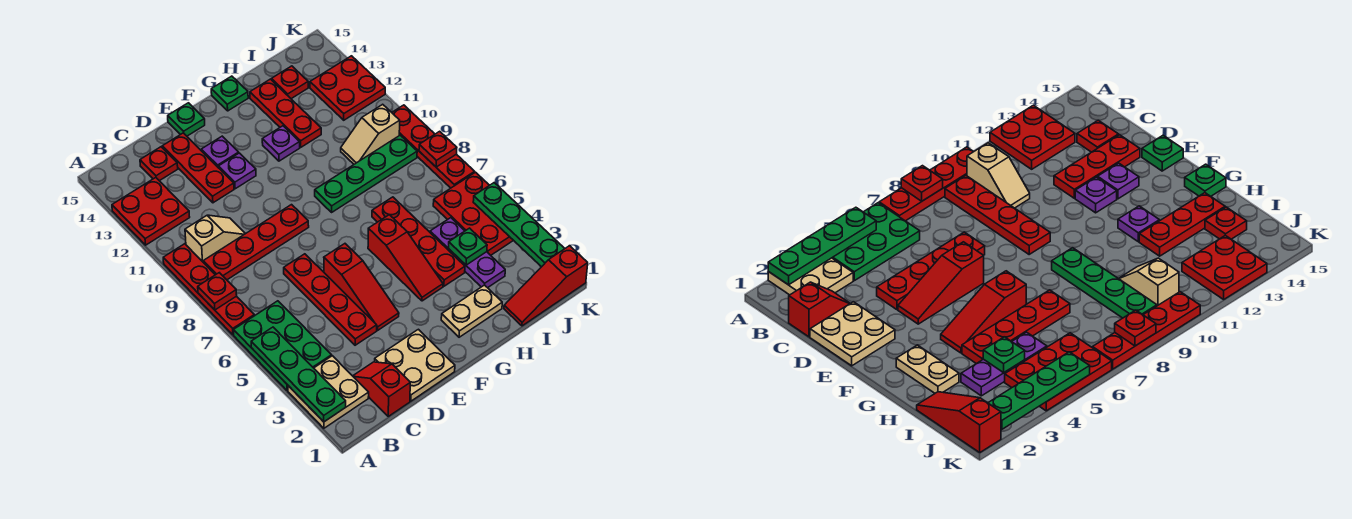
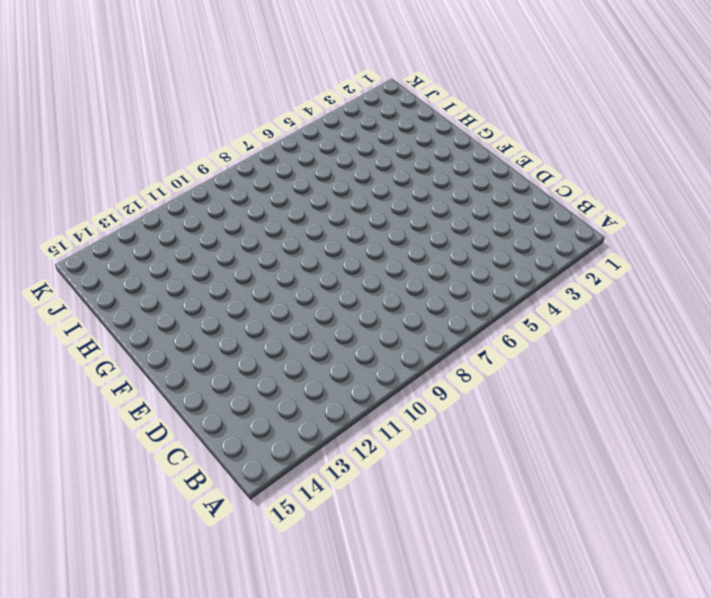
none -> tan plate A2:B3 level 1
none -> green plate A4:B6 level 1
none -> red plate A7:A10 level 1
none -> red plate A12:B13 level 1

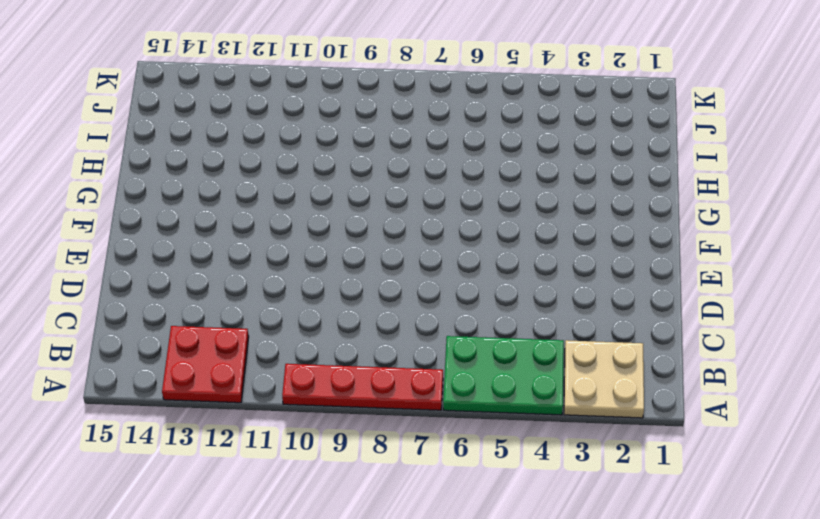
none -> red plate B9:E9 level 1
none -> tan slope B10:C10 level 1 top B
none -> red slope C1:C2 level 1 top 1
none -> red plate C14 level 1

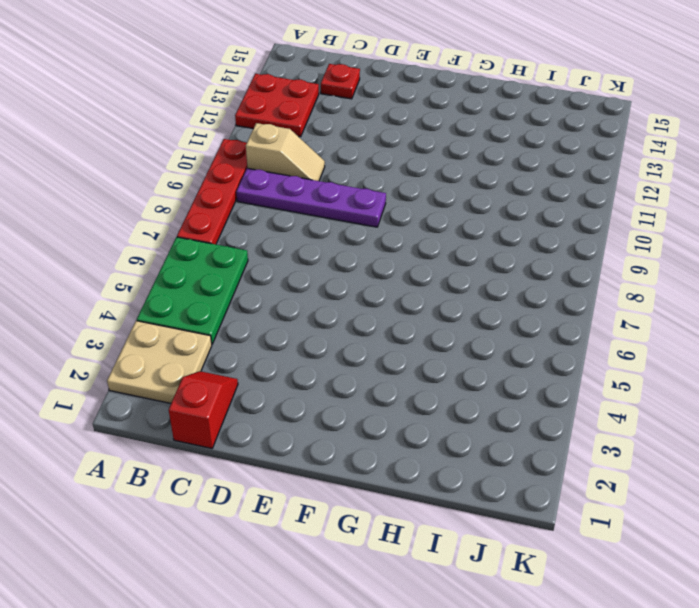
purple plate B9:E9 level 1 -> red plate B9:E9 level 1
none -> tan plate D1:E2 level 1
none -> red plate D4:D7 level 1
none -> red plate D12:D14 level 1
none -> red slope E4:E6 level 1 top 6

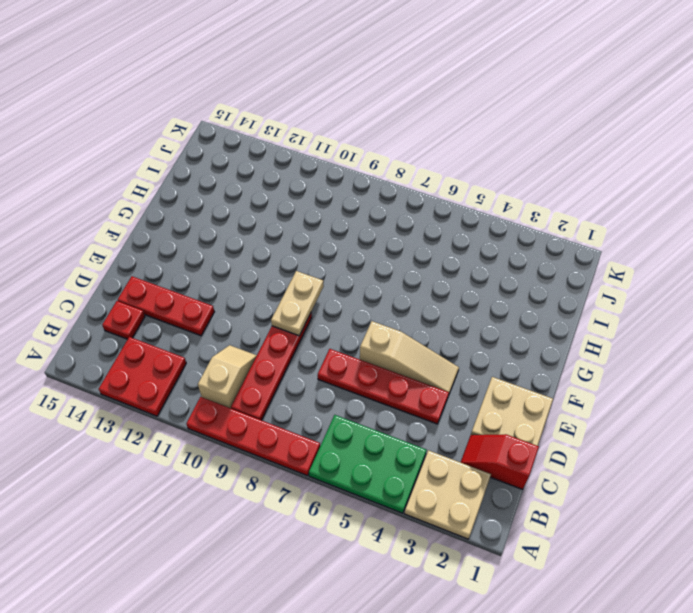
tan slope E4:E6 level 1 top 6 -> red slope E4:E6 level 1 top 6
tan plate E9:F9 level 2 -> tan plate G2:H2 level 1
none -> purple plate E12 level 1
none -> purple plate E13 level 1
none -> green plate E15 level 1
none -> red slope G4:G6 level 1 top 6

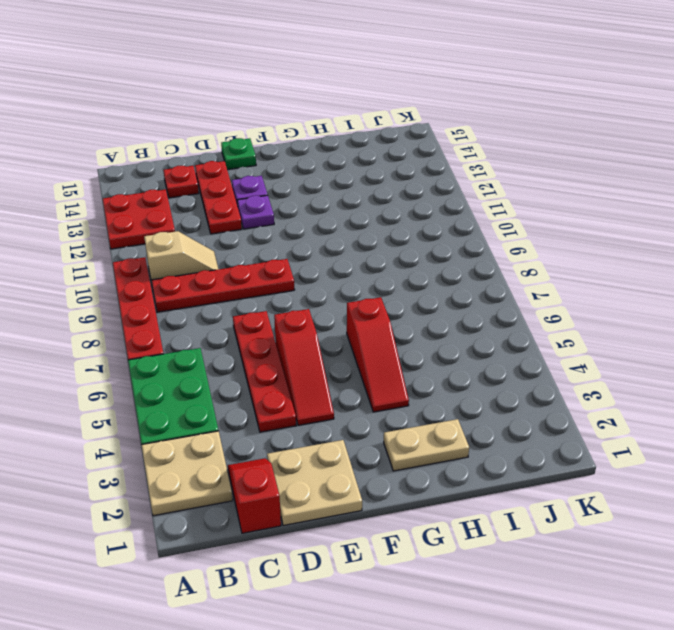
none -> green plate G9:J9 level 1
none -> purple plate G12 level 1
none -> green plate G15 level 1
none -> red plate H4:H7 level 1

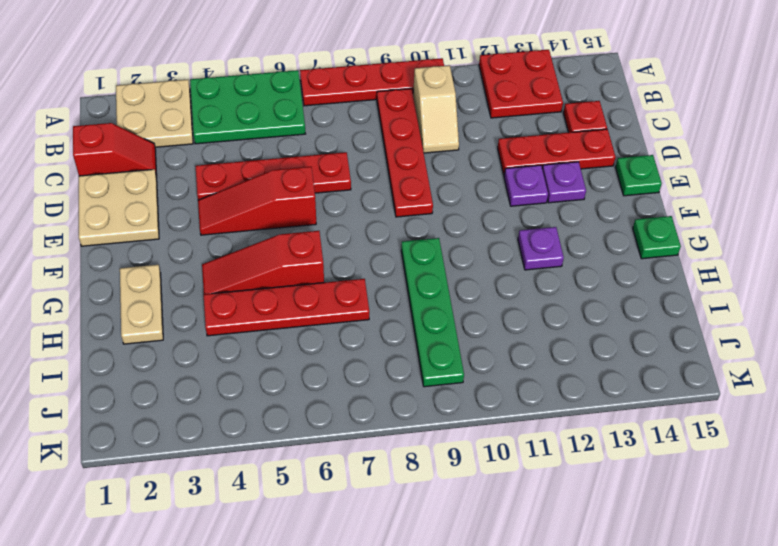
none -> red plate H12:H14 level 1
none -> red slope I1:K1 level 1 top K
none -> purple plate I3:I5 level 1
none -> tan slope I10:J10 level 1 top J

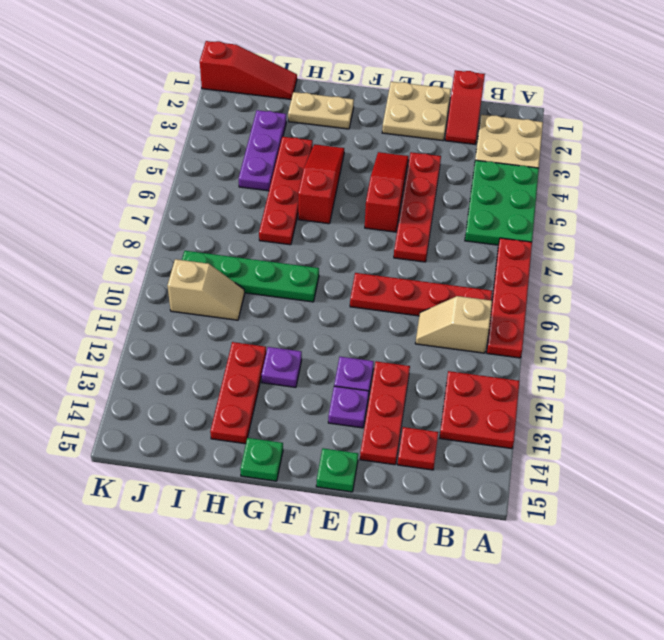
none -> red plate I14 level 1
none -> red plate J4:K6 level 1
none -> red plate J12:K13 level 1
none -> red plate K7:K10 level 1

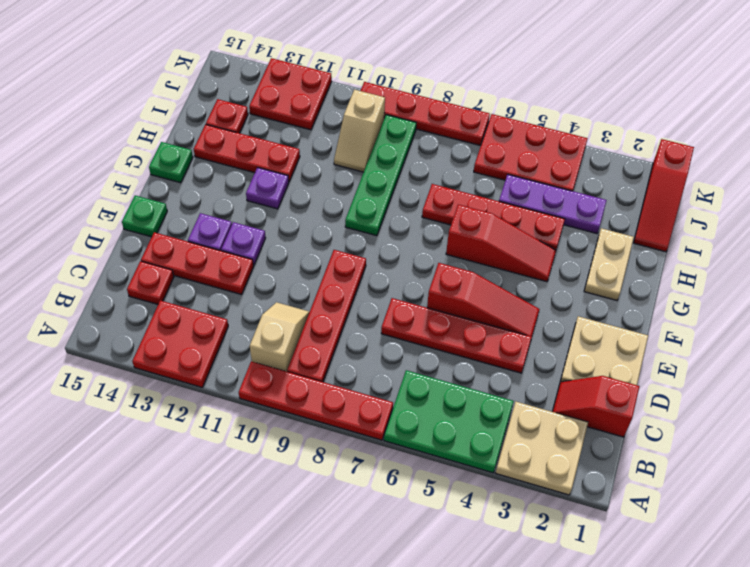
none -> green plate A2:A5 level 2
none -> red plate A8 level 2
none -> green plate I4 level 2
none -> green plate K2:K5 level 2

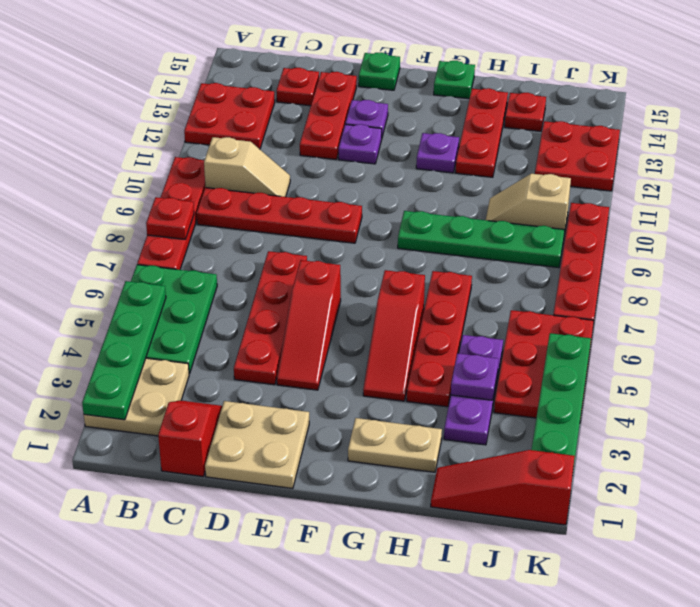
purple plate I4 level 2 -> green plate I4 level 2
none -> red plate K8 level 2

